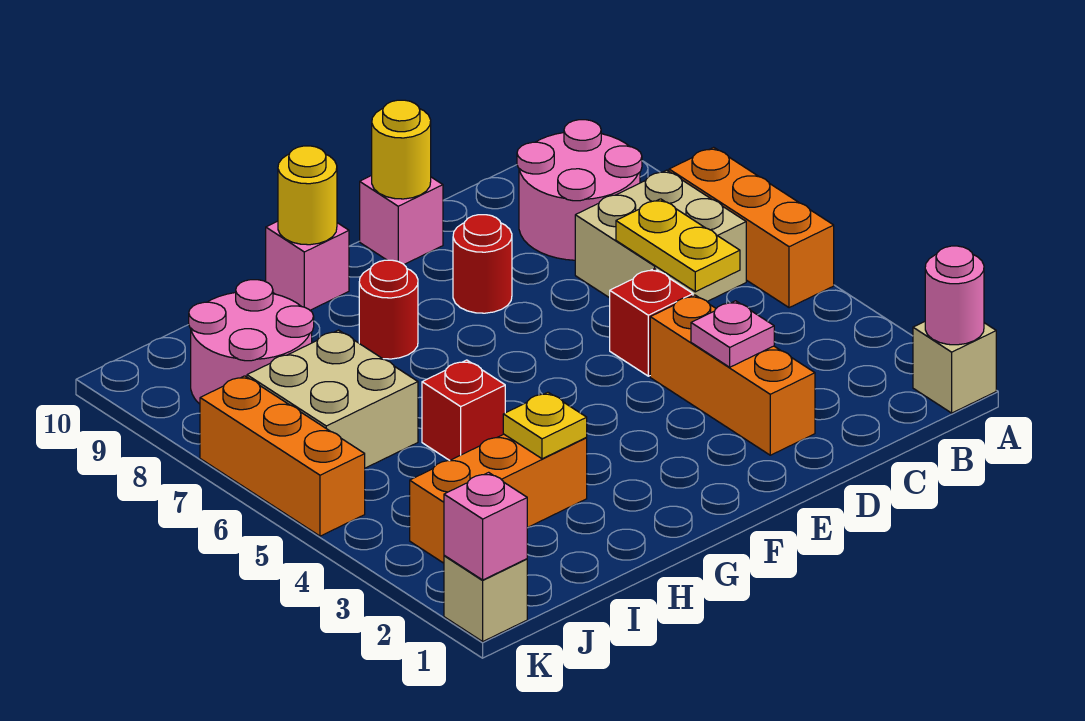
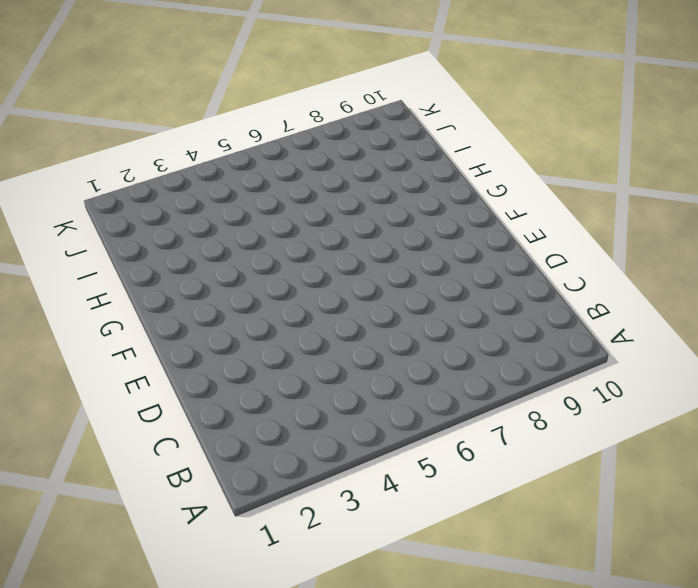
none -> tan brick A1 level 1
none -> orange brick A5:A7 level 1
none -> tan brick B6:C7 level 1

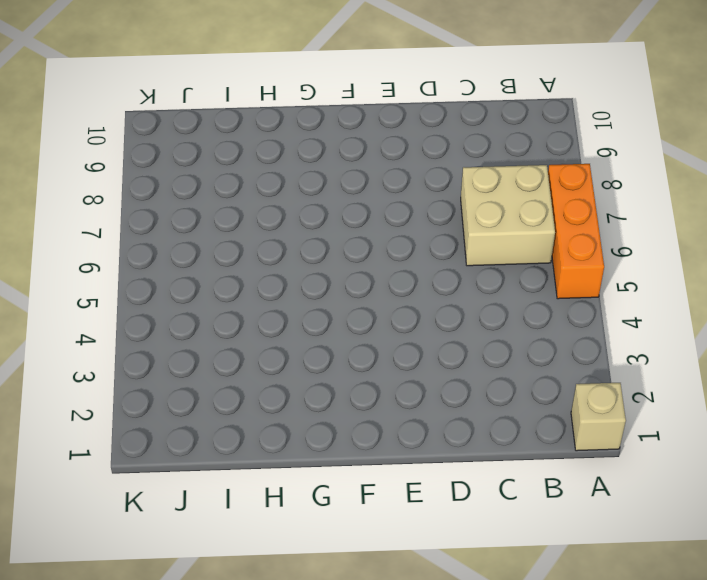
none -> pink round brick B8:C9 level 1
none -> orange brick D2:D4 level 1
none -> red brick D5 level 1

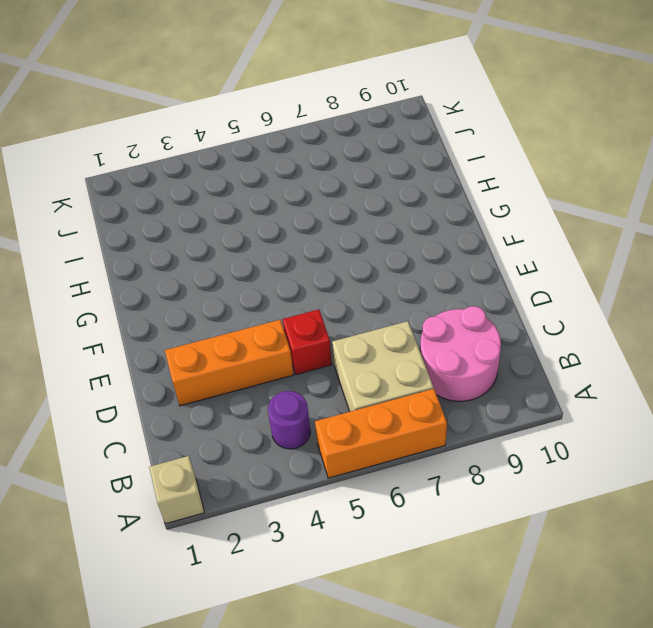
purple round brick B4 level 1 -> none
none -> red round brick E8 level 1
none -> pink brick E10 level 1
none -> red round brick G8 level 1

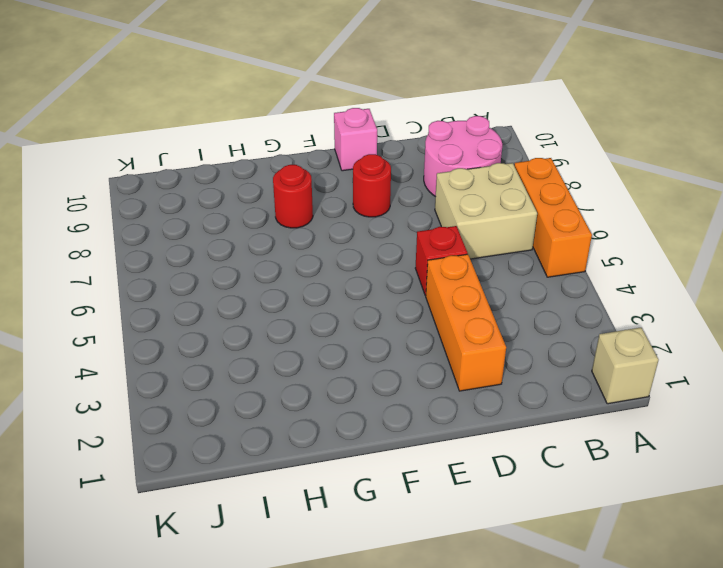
none -> pink brick G10 level 1
none -> orange brick H3:J3 level 1
none -> red brick H5 level 1

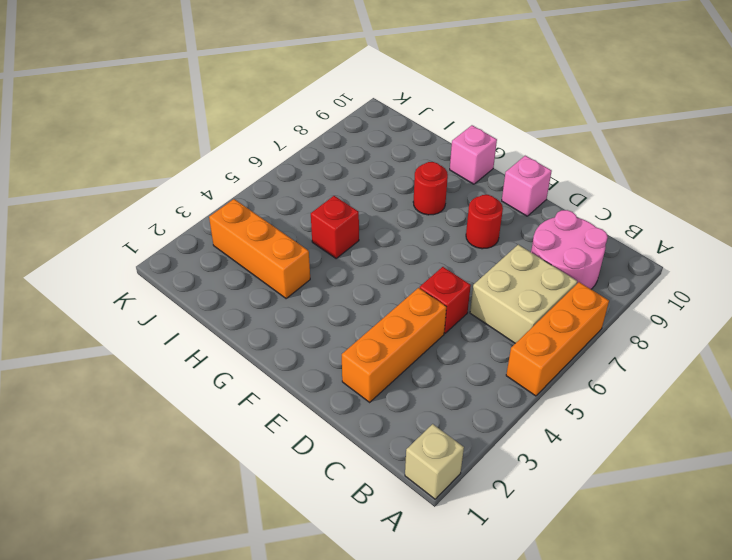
none -> tan brick I6:J7 level 1
none -> pink round brick I8:J9 level 1
none -> tan brick K1 level 1

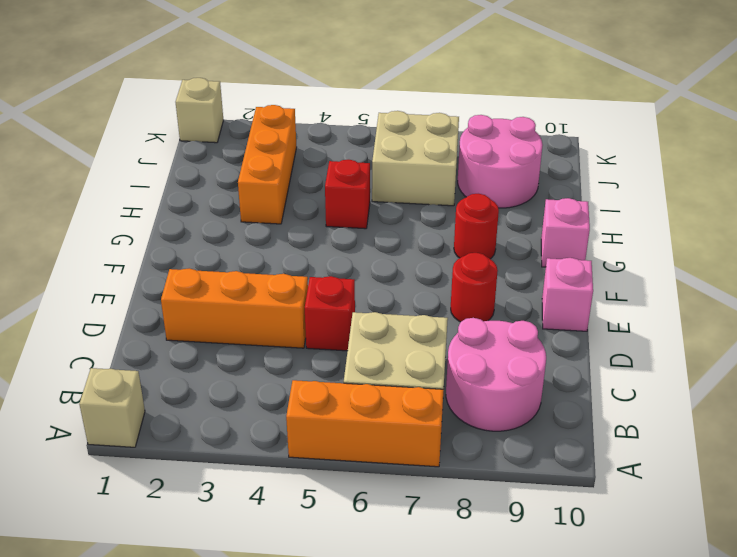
none -> orange brick K5:K7 level 1
none -> pink round brick A1 level 2
none -> yellow plate C5:C6 level 2

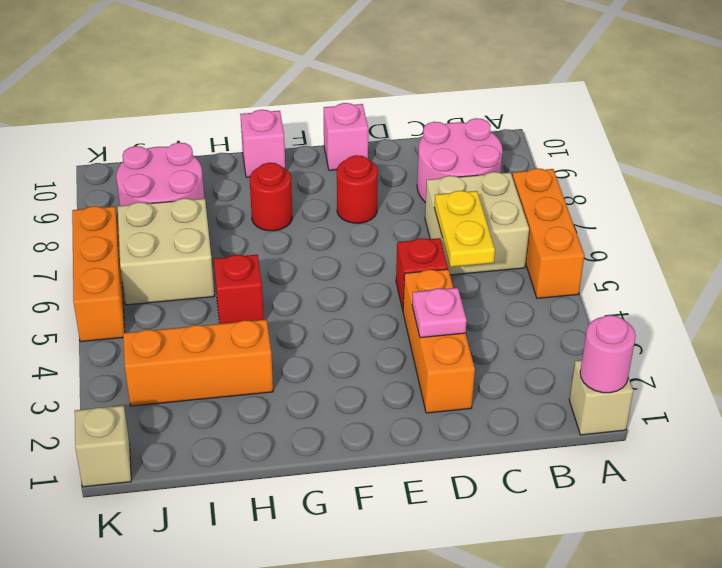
none -> yellow round brick E10 level 2
none -> yellow round brick G10 level 2
none -> yellow plate H3 level 2

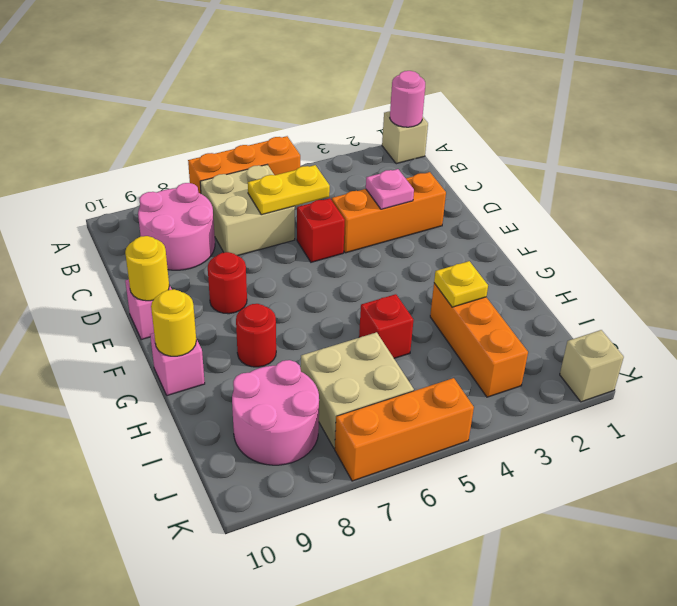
none -> pink brick K1 level 2

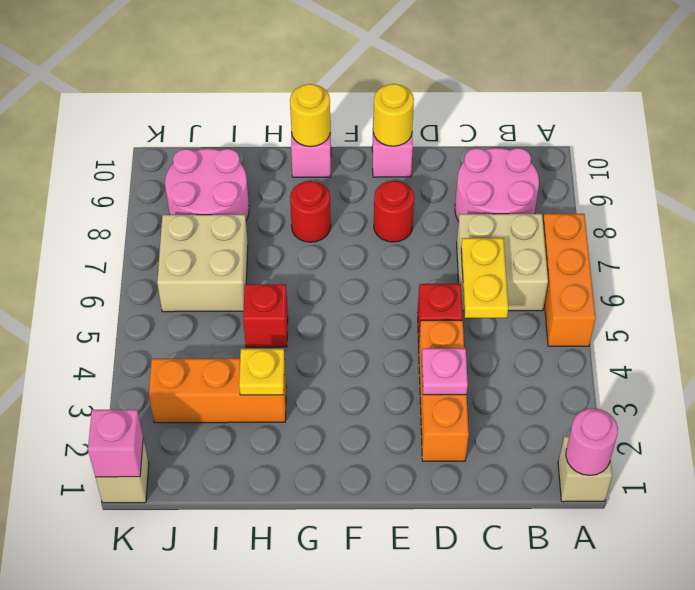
none -> orange brick K5:K7 level 1

